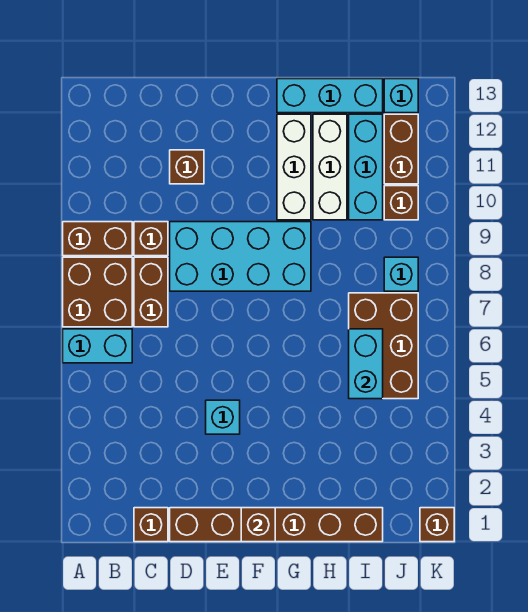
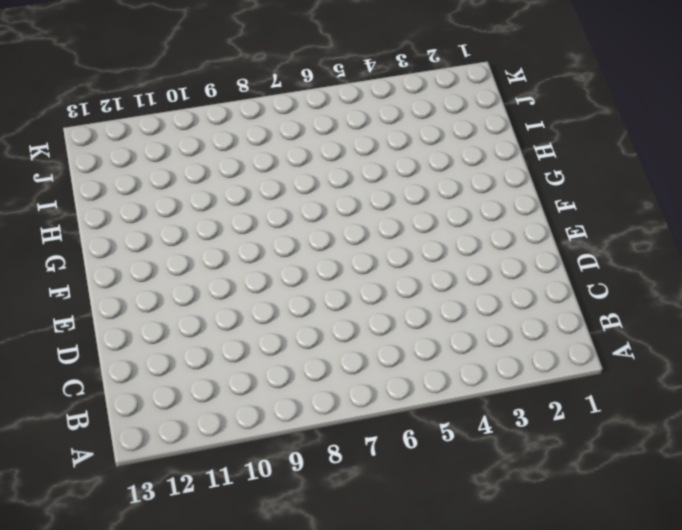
none -> cyan brick A6:B6 level 1
none -> brown brick A7:B8 level 1
none -> brown brick A9:B9 level 1

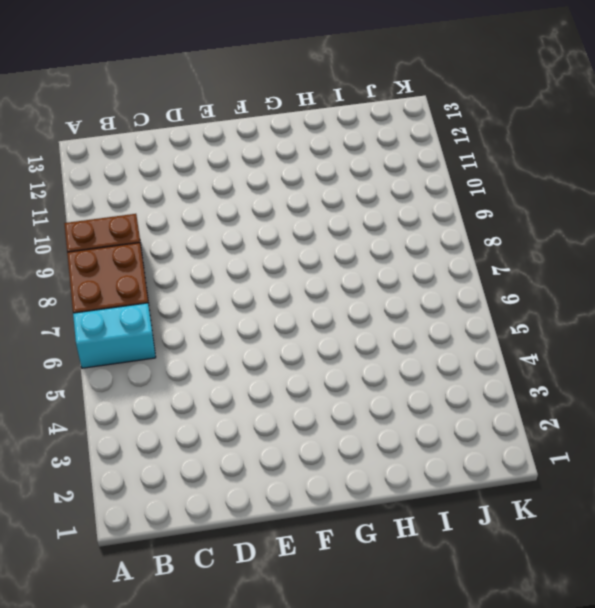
none -> brown brick C1 level 1
none -> brown brick C7:C8 level 1
none -> brown brick C9 level 1

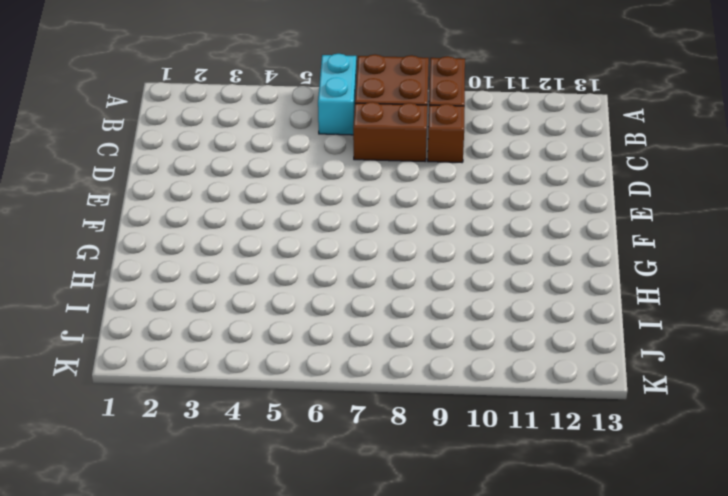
none -> brown brick C1 level 1
none -> brown brick D1:I1 level 1
none -> cyan brick D8:G9 level 1

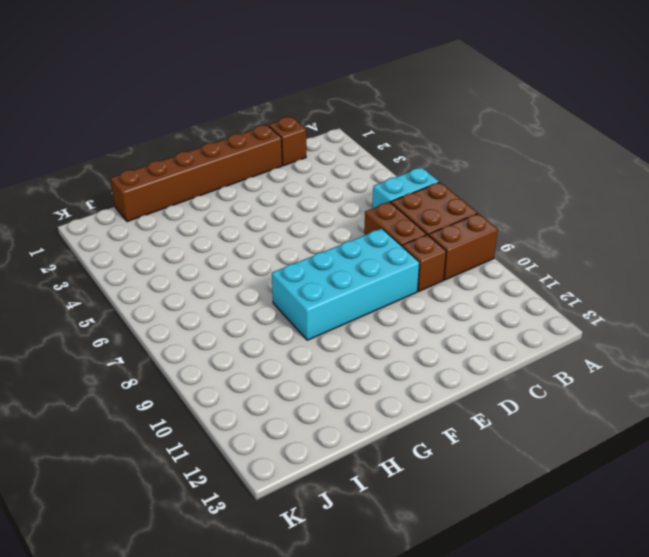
none -> brown brick D11 level 1
none -> cyan brick E4 level 1
none -> white brick G10:G12 level 1

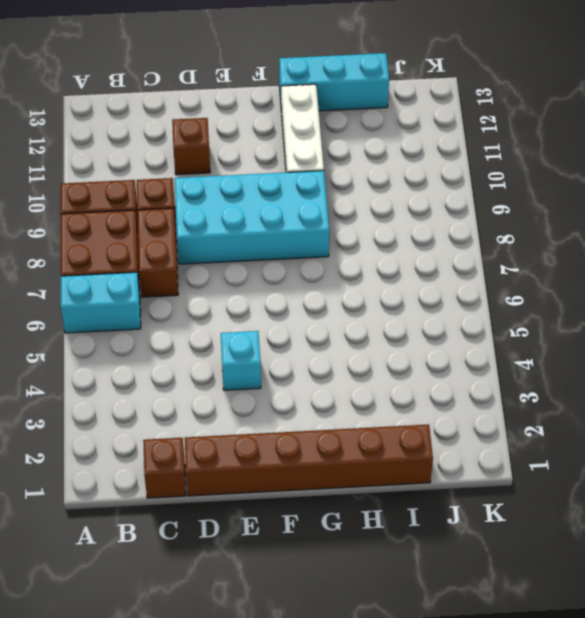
none -> white brick H10:H12 level 1
none -> brown brick I5:J7 level 1
none -> cyan brick I10:I12 level 1

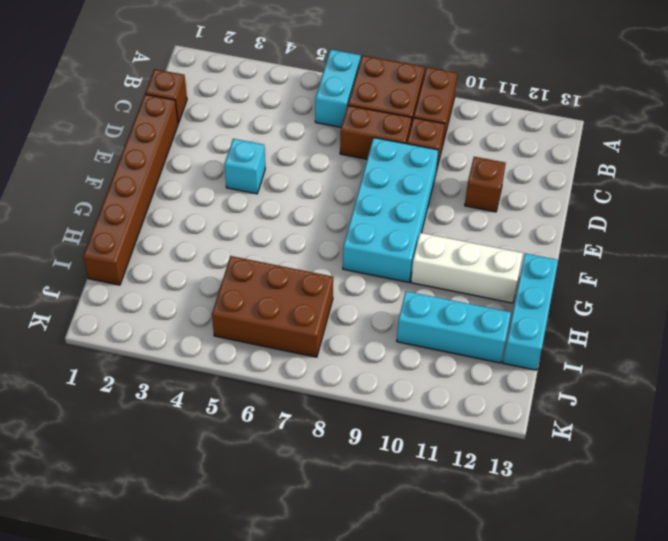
none -> white brick H10:H12 level 1
none -> cyan brick J8 level 1
none -> brown brick J10 level 1

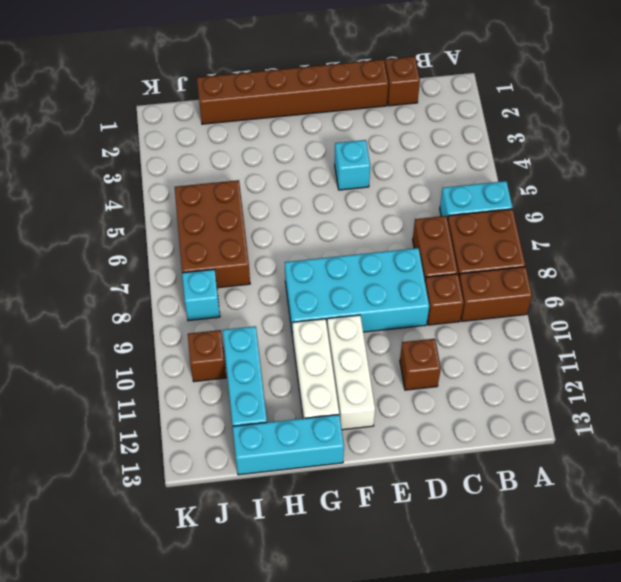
white brick F10:F12 level 1 -> white brick H10:H12 level 1
none -> brown brick J11:J12 level 1
none -> cyan brick J13 level 1
none -> brown brick K1 level 1

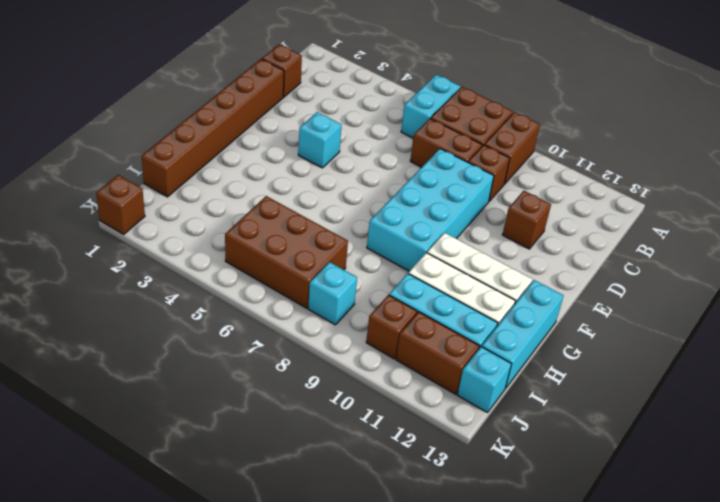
none -> brown brick F1 level 2
none -> cyan brick I5:I6 level 2

